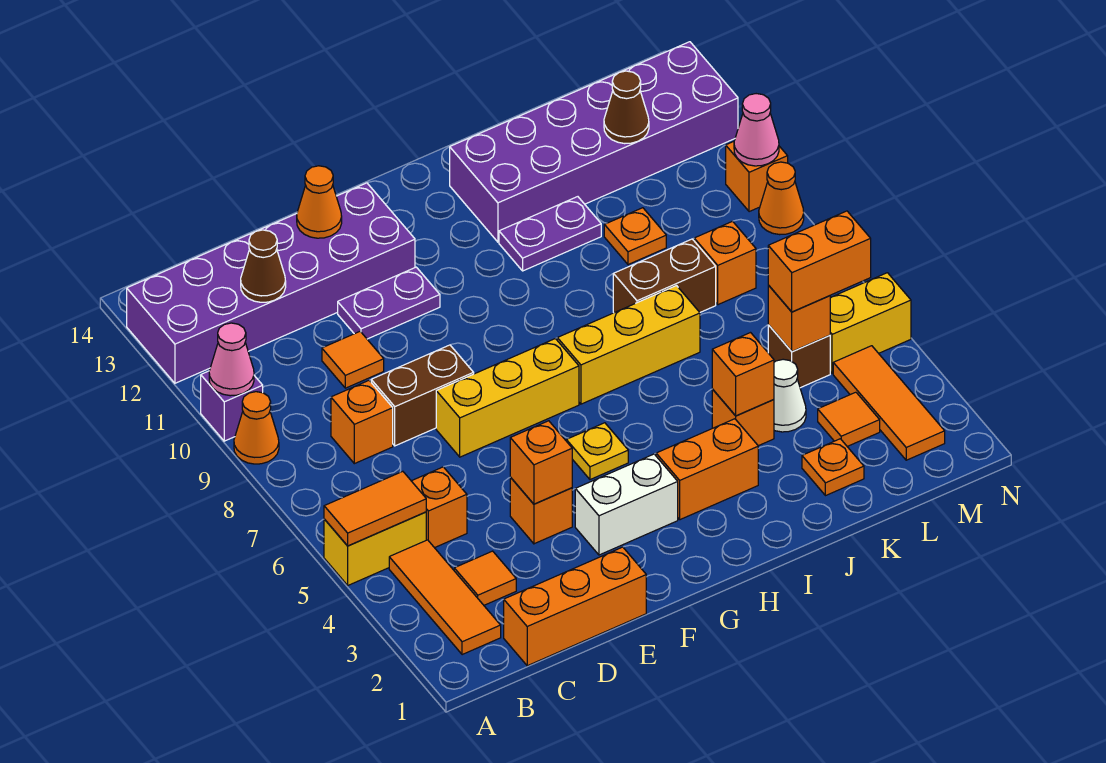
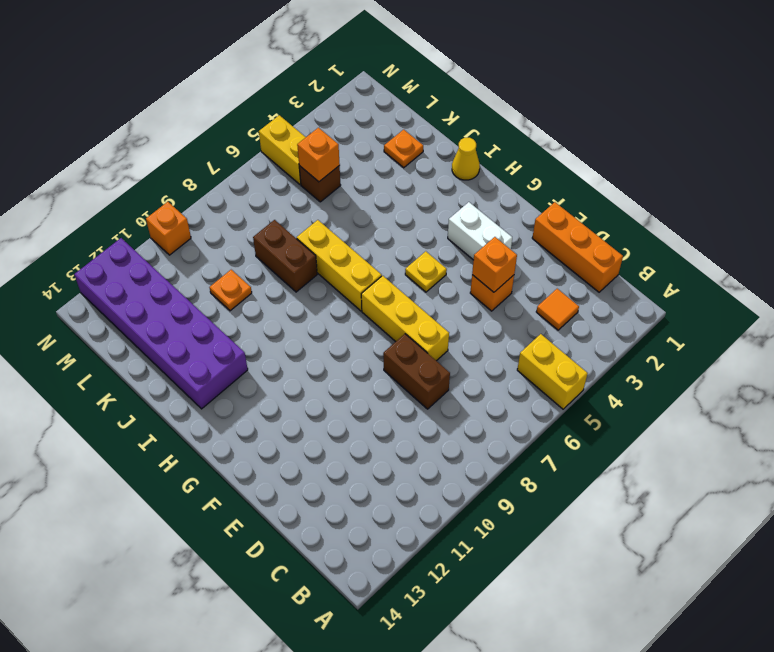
yellow cone I1 level 1 -> none
none -> orange cone A9 level 1
none -> purple brick A10 level 1
none -> purple brick A12:F13 level 1
none -> orange tile B2:B4 level 1

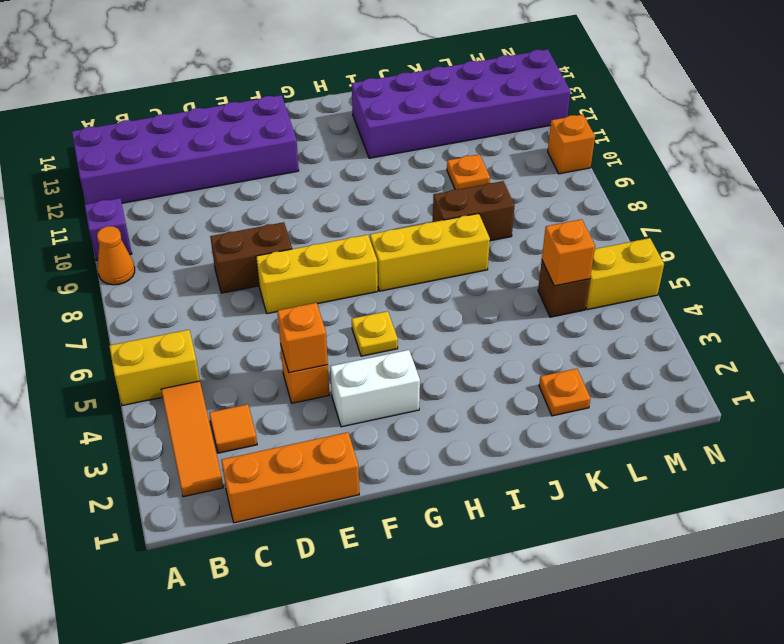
none -> orange brick C5 level 1
none -> orange brick C8 level 1
none -> orange tile D10 level 1
none -> purple plate E11:F11 level 1

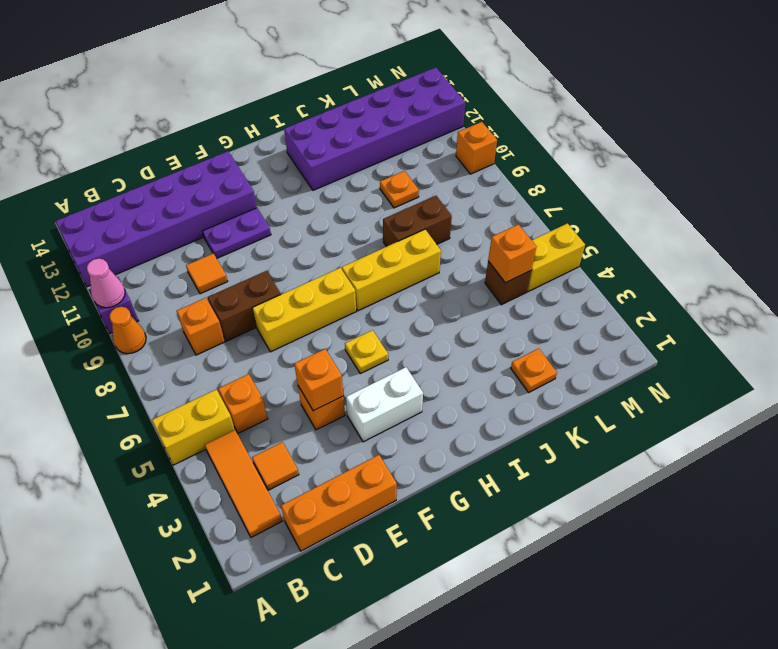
none -> orange brick H3:I3 level 1
none -> purple plate I11:J11 level 1
none -> orange brick J4 level 1
none -> white cone K4 level 1

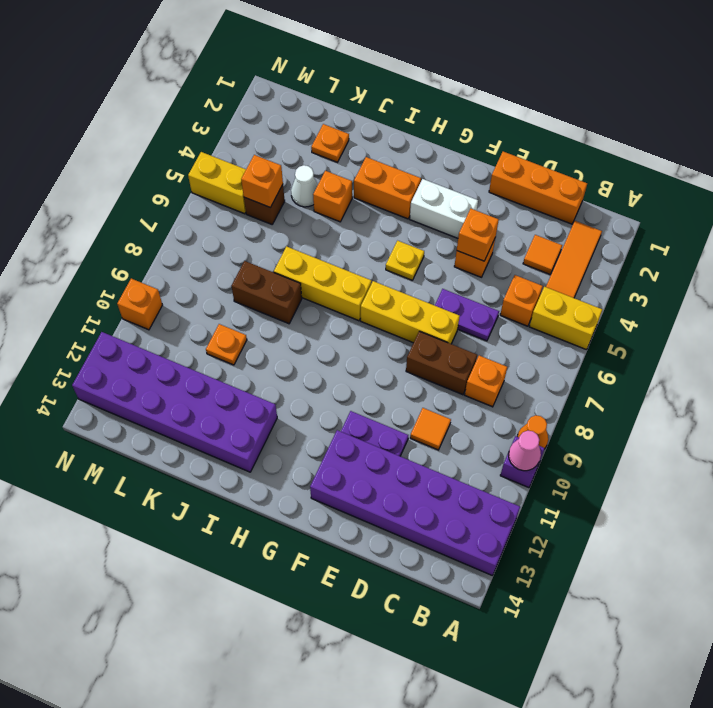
purple plate D6:E6 level 1 -> purple plate I11:J11 level 1
none -> orange tile L3 level 1
none -> orange brick L8 level 1
none -> orange tile M2:M4 level 1
none -> orange cone N9 level 1

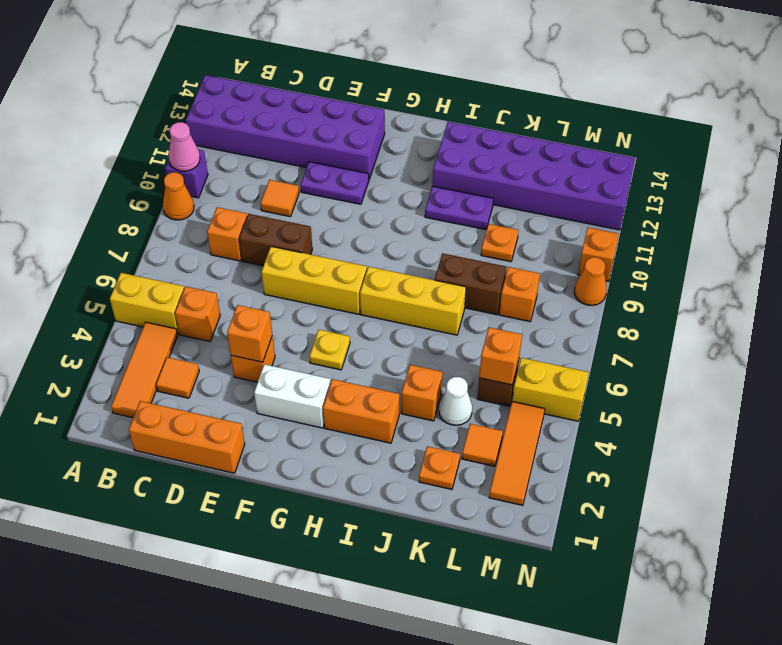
none -> orange tile A5:B5 level 2
none -> brown cone C12 level 2
none -> orange cone E13 level 2
none -> orange brick J4 level 2

